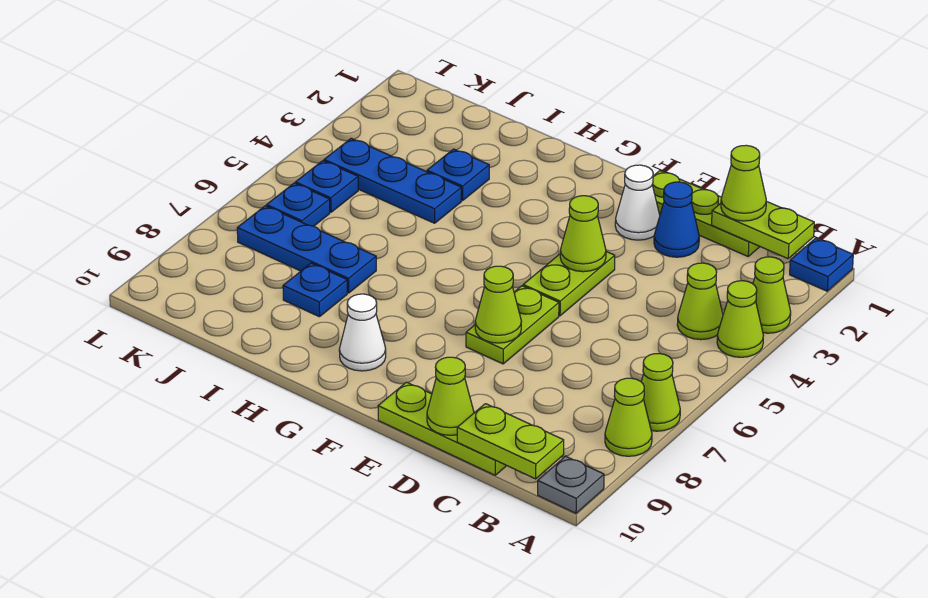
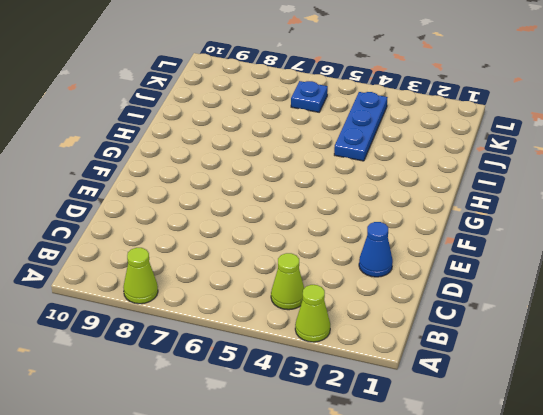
none -> blue plate A1 level 1
none -> lime cone A4 level 1
none -> lime cone A7 level 1

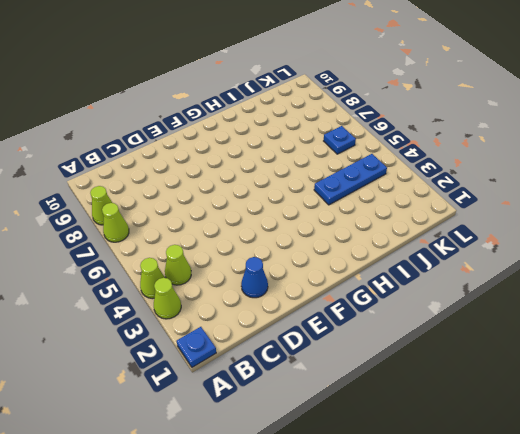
none -> grey plate A10 level 1
none -> lime plate C1:E1 level 1
none -> lime plate C10:E10 level 1

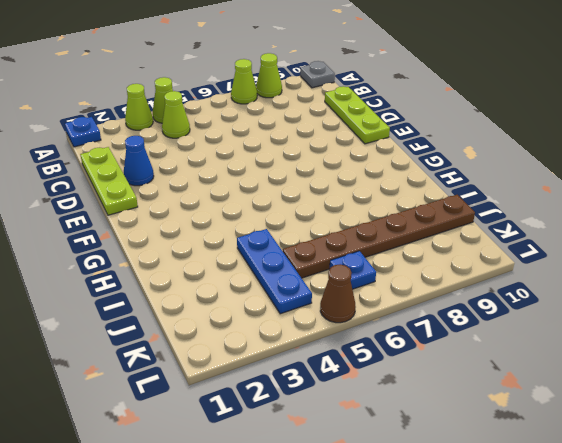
brown plate J5:J10 level 1 -> blue plate I7:K7 level 1
brown cone L5 level 1 -> none
none -> white cone E2 level 1
none -> lime plate E4:E5 level 1
none -> lime plate E6:E7 level 1

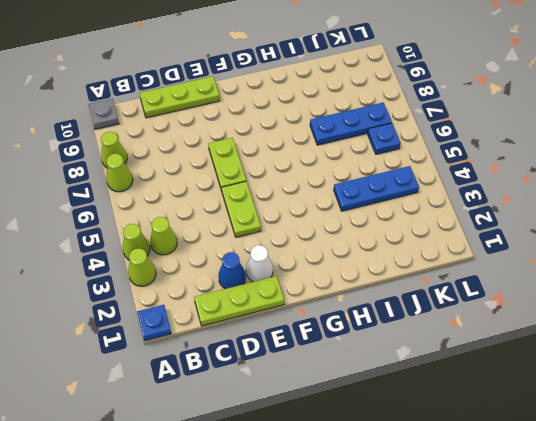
none -> white cone G9 level 1
none -> blue plate I3 level 1
none -> blue plate I8 level 1

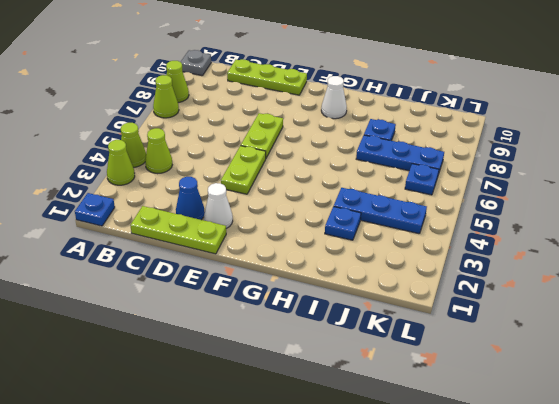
none -> blue plate K5 level 1
none -> lime plate B1:C1 level 2
none -> lime plate B10:C10 level 2

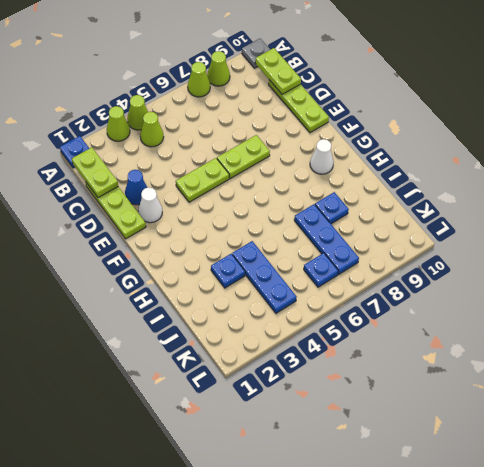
none -> blue plate K5 level 1
none -> lime cone D10 level 2
none -> lime cone E4 level 2

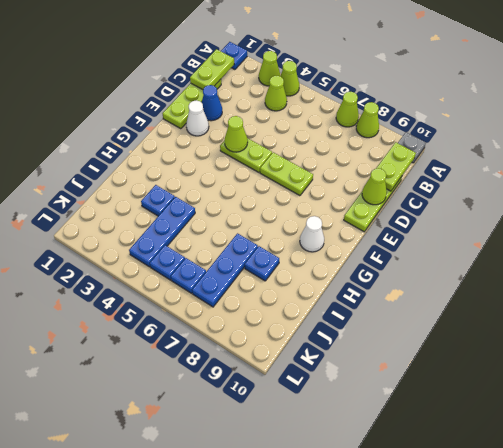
none -> lime cone E7 level 2
none -> lime cone C1 level 3

